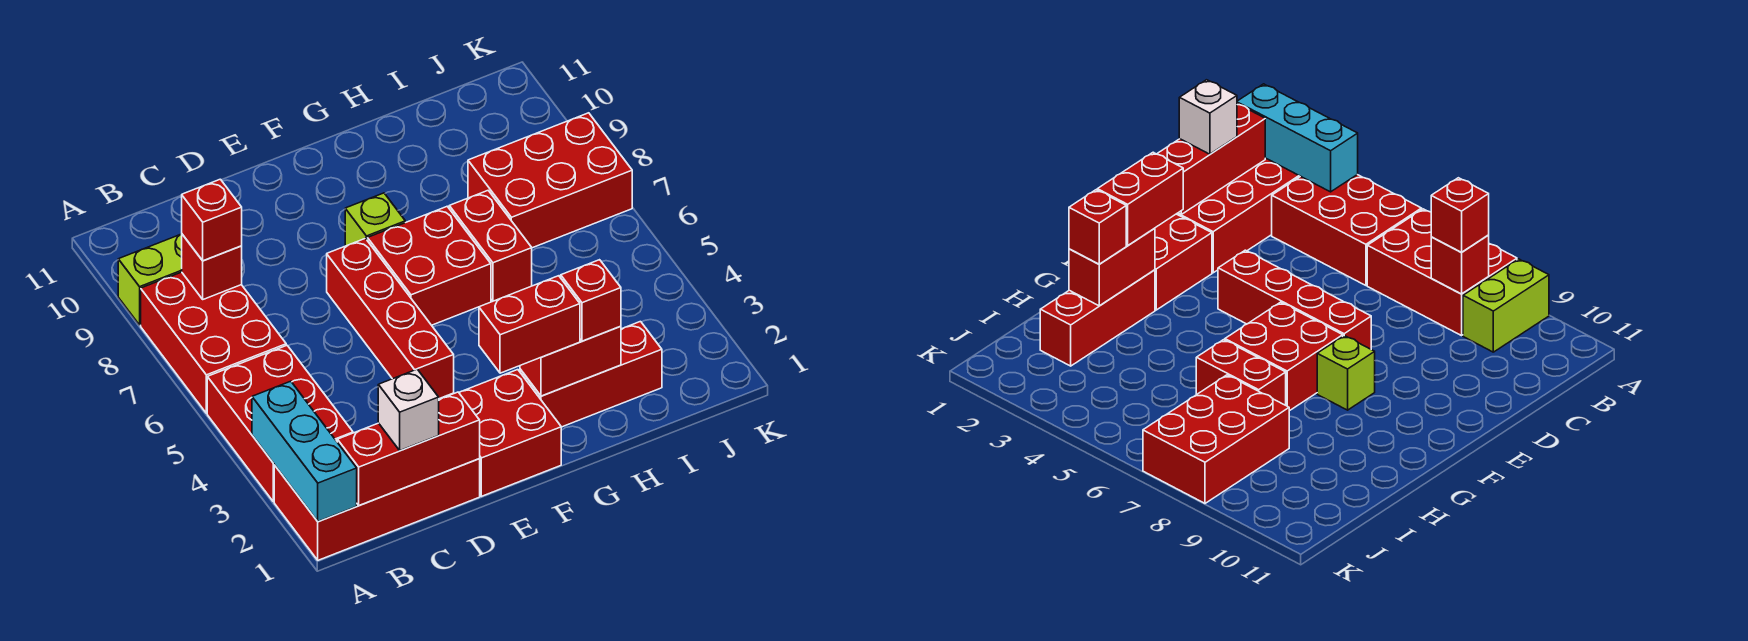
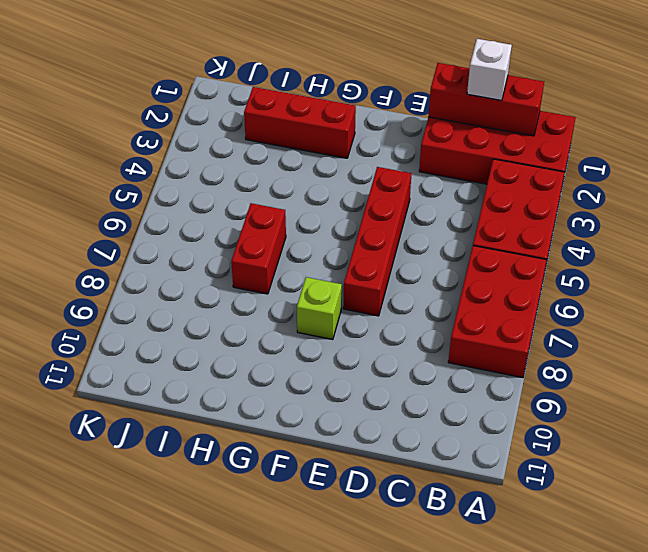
none -> lime brick A9:B9 level 1
none -> red brick E1:F2 level 1
none -> red brick F6:G7 level 1

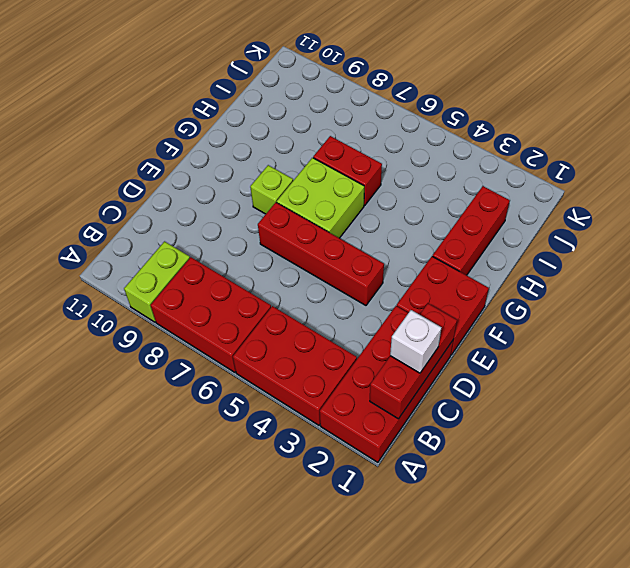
lime brick F6:G7 level 1 -> red brick F6:G7 level 1
none -> red brick I7:K8 level 1
none -> cyan brick A1:A3 level 2
none -> red brick B8 level 2

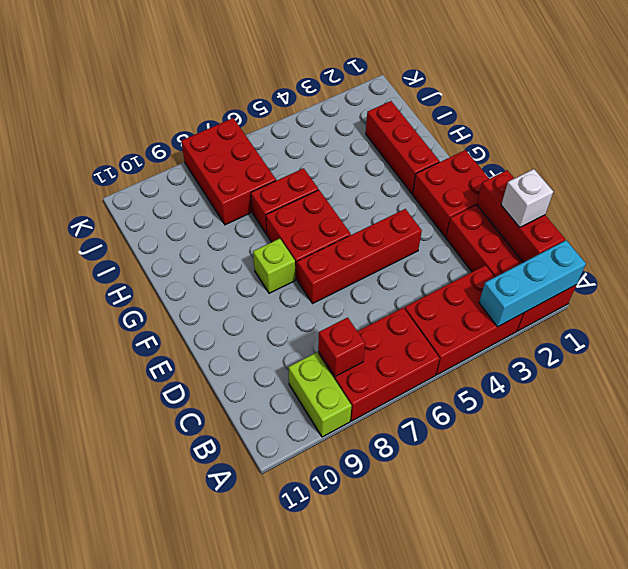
none -> red brick G2:H2 level 2
none -> red brick B8 level 3
none -> red brick F2:G2 level 3

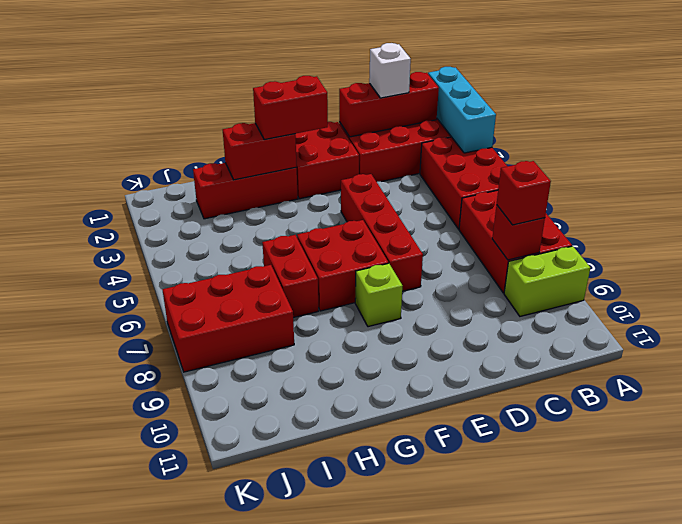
none -> red brick H2 level 3

